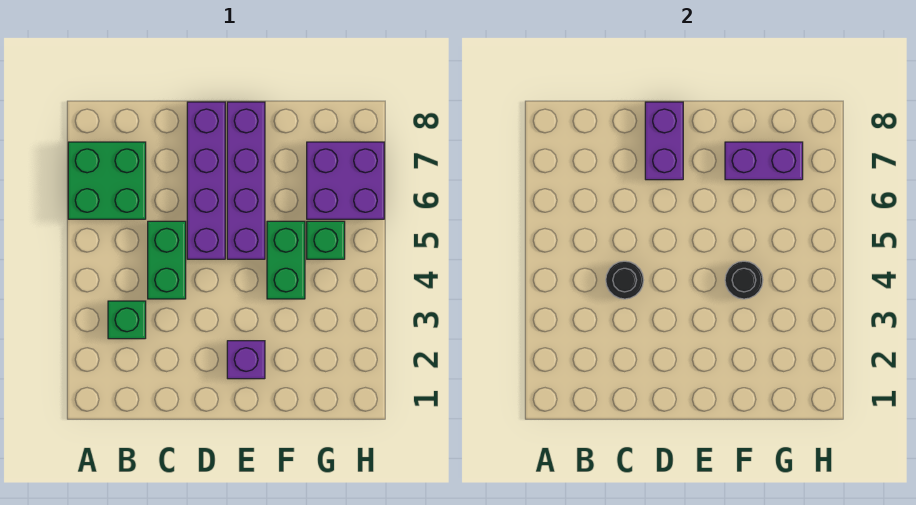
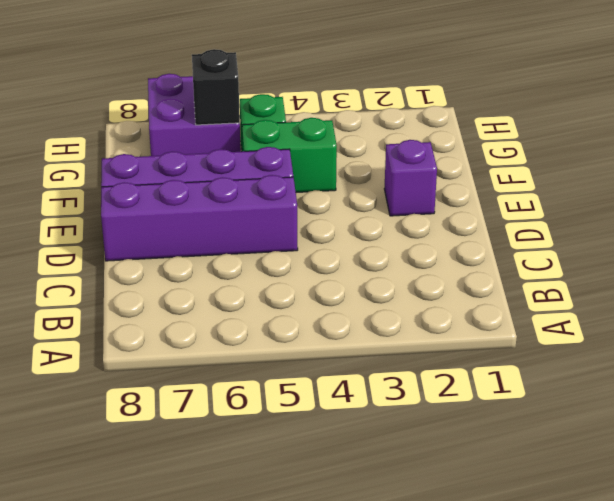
black brick G6 level 2 -> none
none -> green brick A6:B7 level 1
none -> green brick B3 level 1
none -> green brick C4:C5 level 1

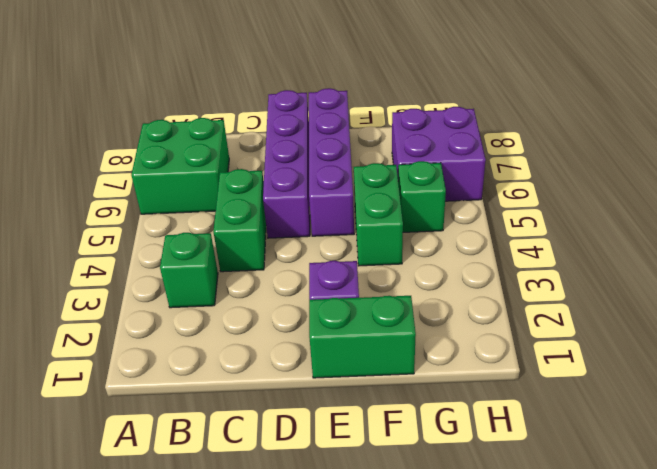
green brick E1:F1 level 1 -> none
none -> black round brick C4 level 2
none -> purple brick D7:D8 level 2
none -> black round brick F4 level 2

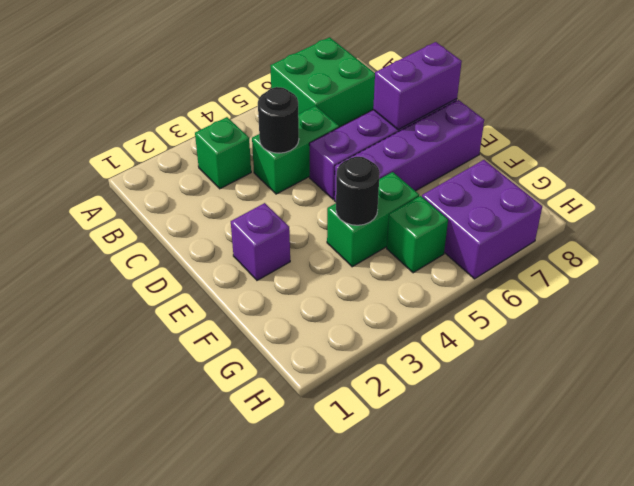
none -> purple brick F7:G7 level 2

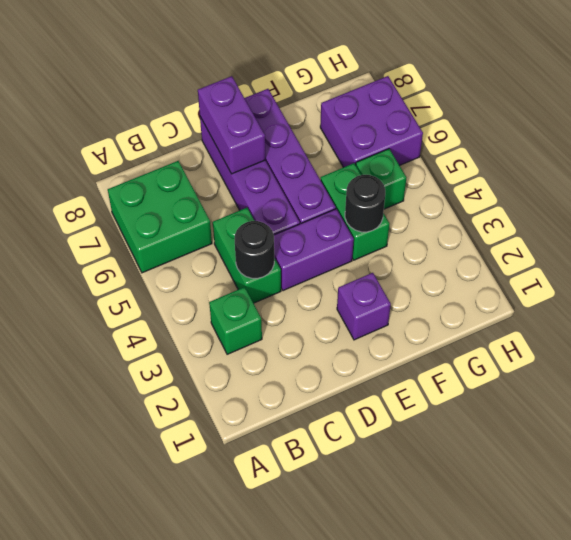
purple brick D4:E4 level 1 -> purple brick F7:G7 level 2

